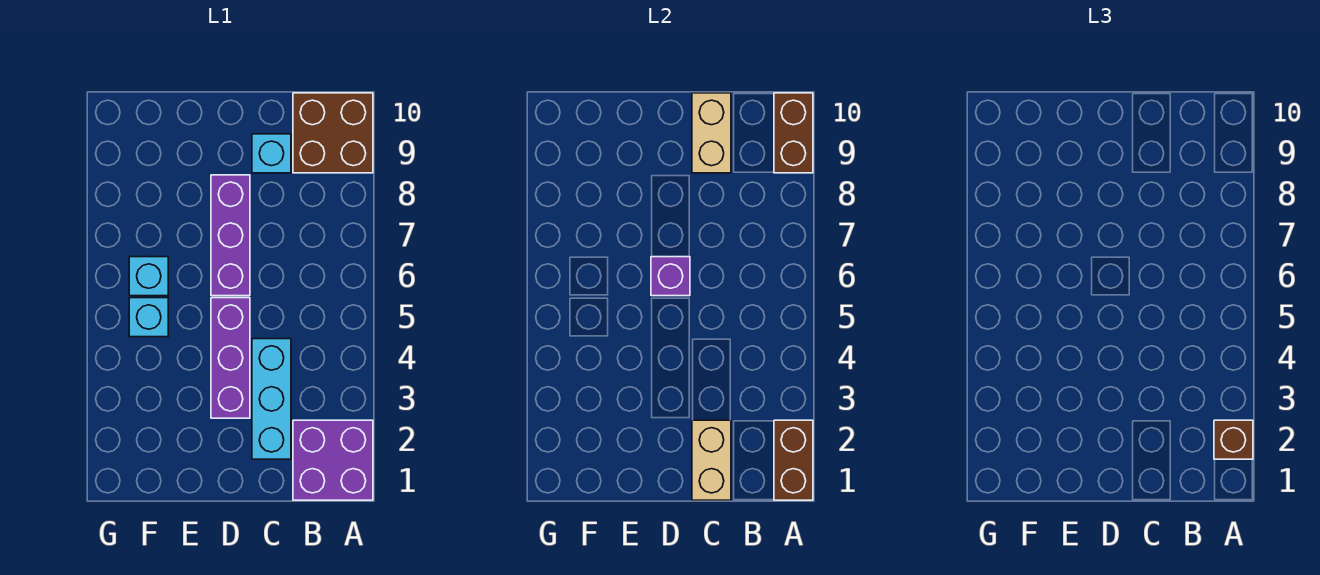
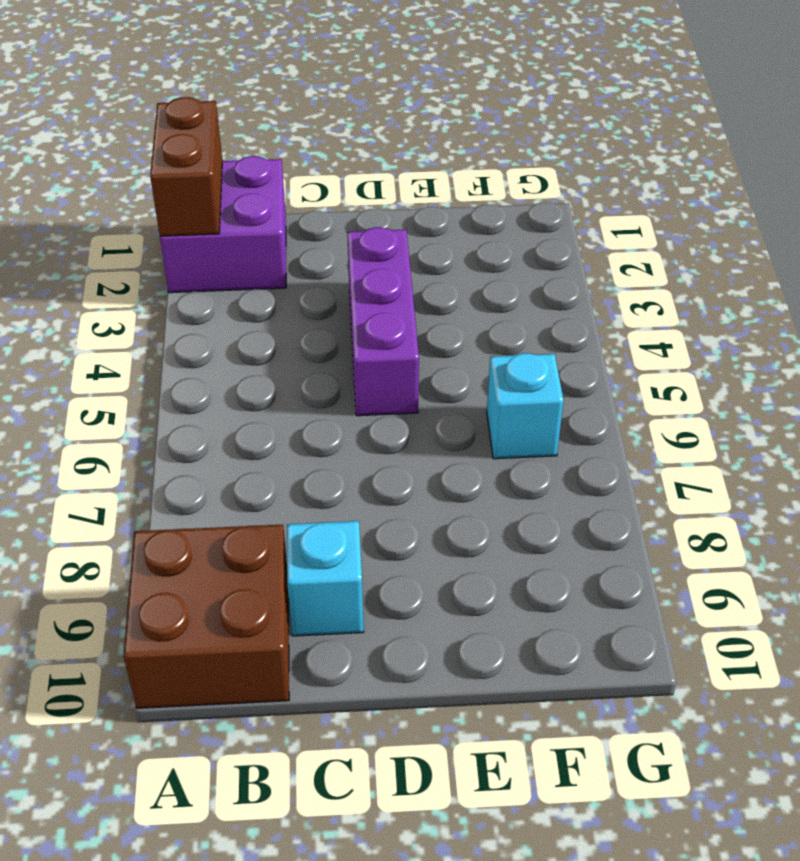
none -> cyan brick C2:C4 level 1
none -> purple brick D6:D8 level 1
none -> cyan brick F5 level 1

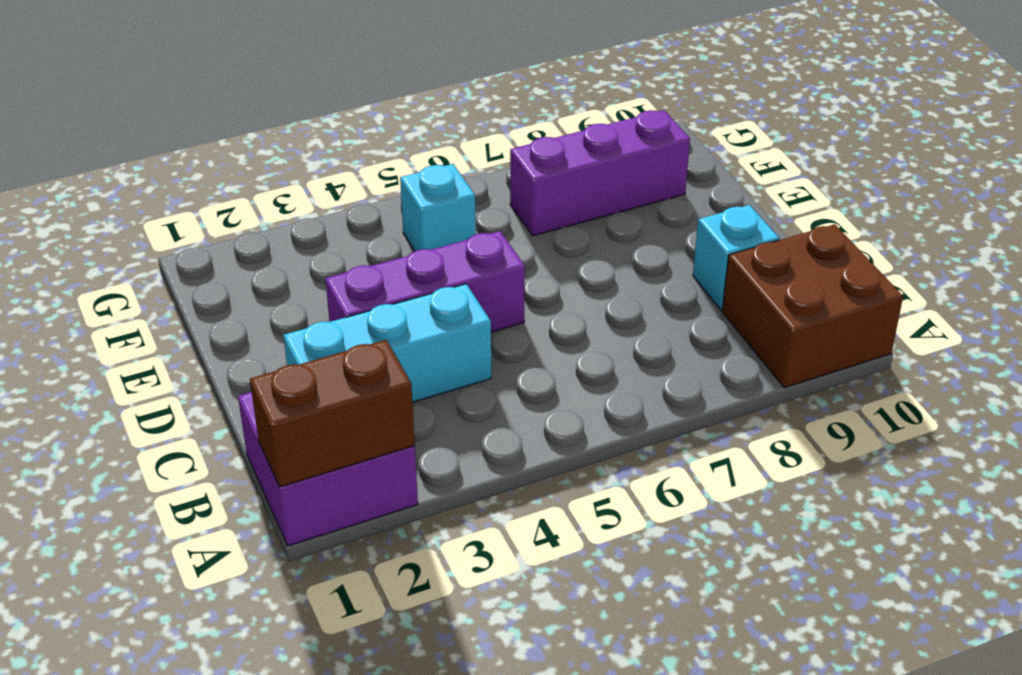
purple brick F7:F9 level 1 -> purple brick D6:D8 level 1
none -> cyan brick F6 level 1
none -> brown brick A9:A10 level 2
none -> tan brick C1:C2 level 2

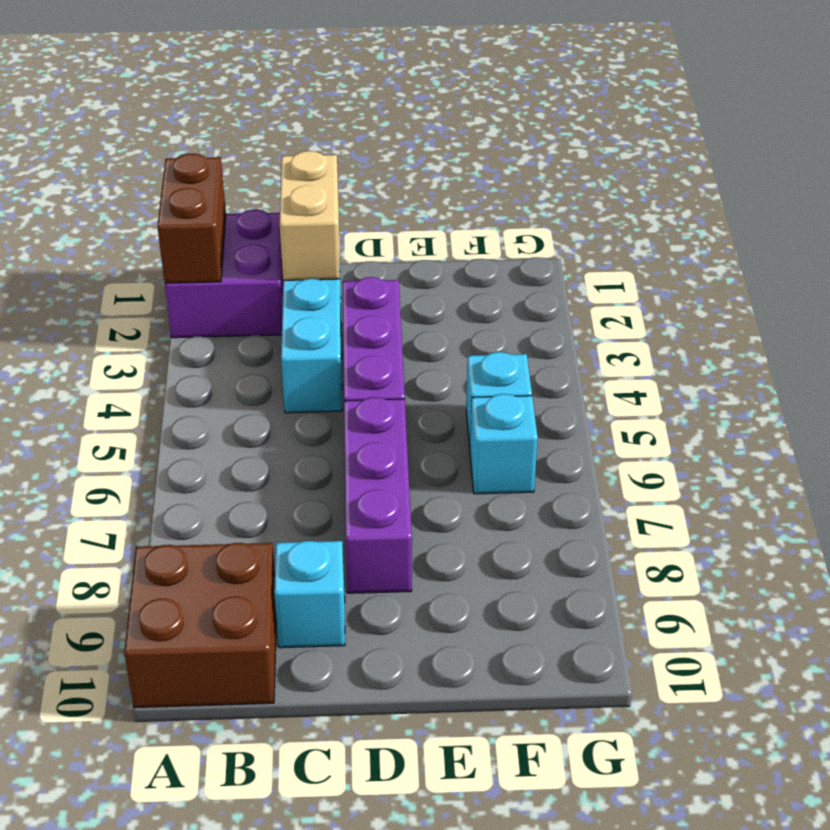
none -> brown brick A9:A10 level 2
none -> tan brick C9:C10 level 2
none -> purple brick D6 level 2

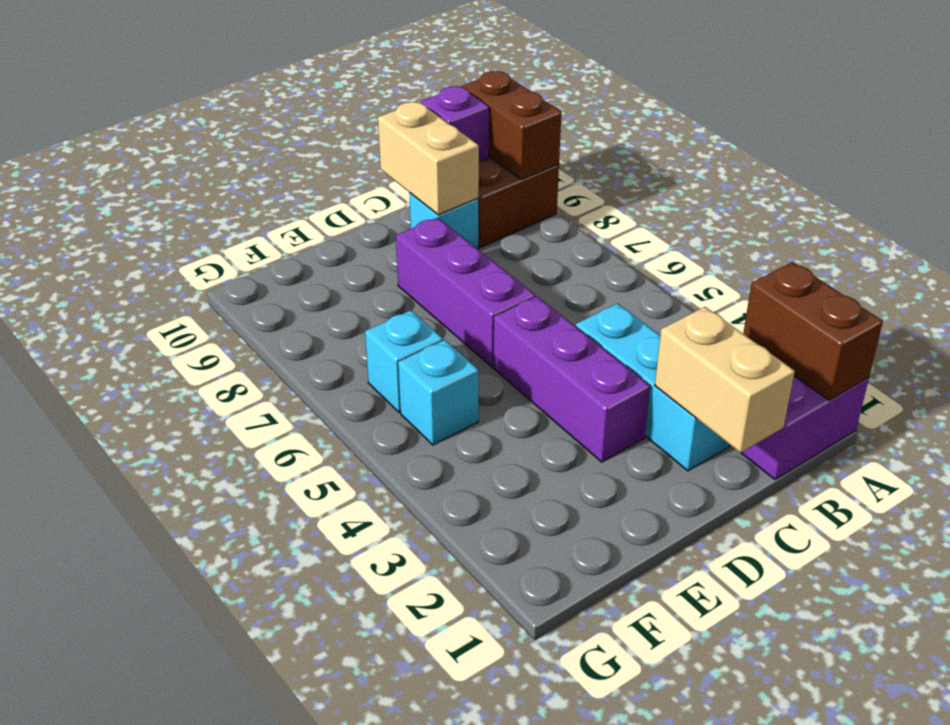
purple brick B10 level 2 -> purple brick D6 level 2
none -> brown brick A2 level 3

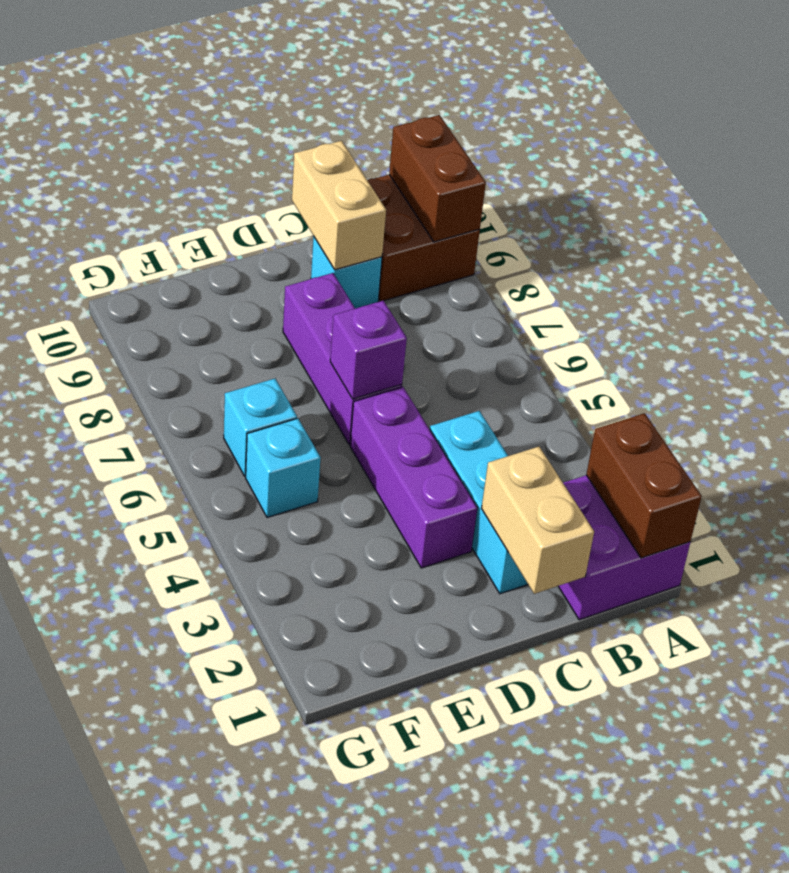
none -> brown brick A2 level 3

